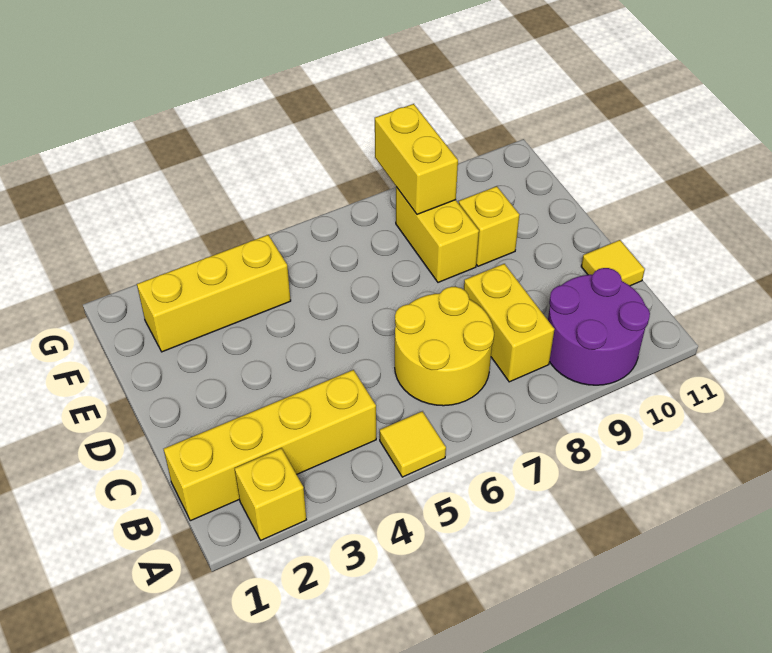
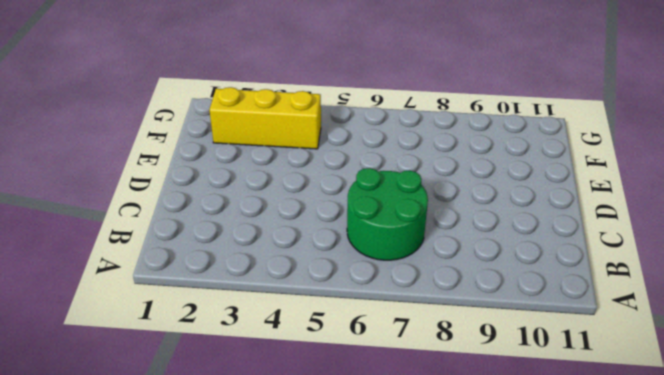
green round brick B6:C7 level 1 -> yellow round brick B6:C7 level 1
none -> yellow brick A2 level 1
none -> yellow tile A5 level 1

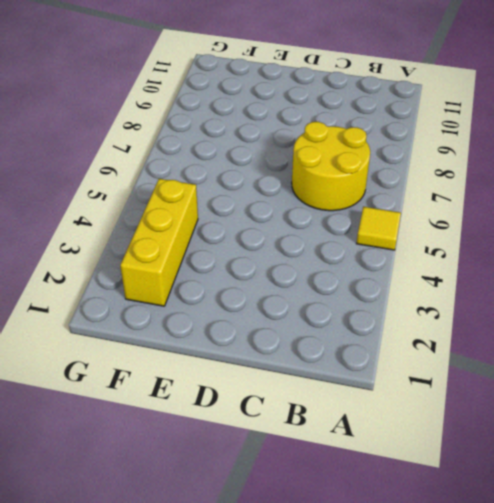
none -> yellow brick A2 level 1
none -> purple round brick A9:B10 level 1

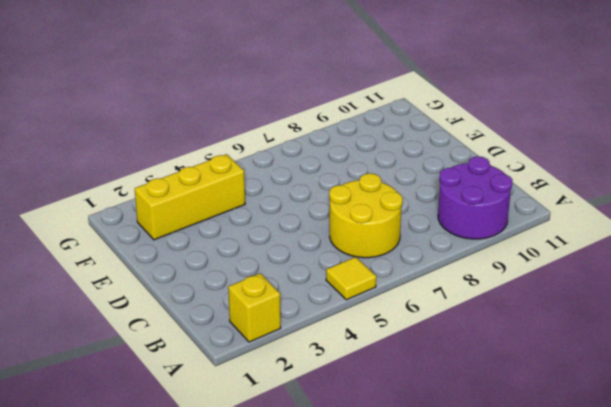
none -> yellow brick B1:B4 level 1
none -> yellow brick B8:C8 level 1

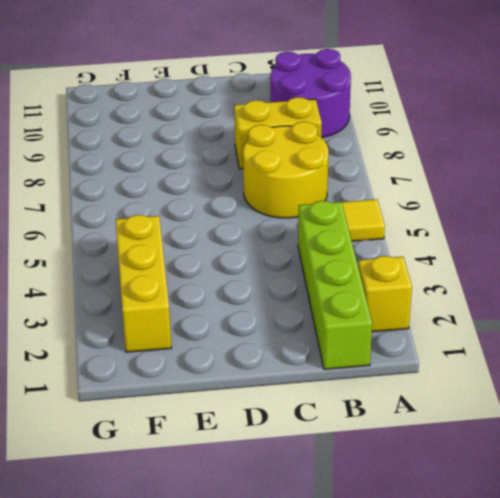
lime brick B1:B4 level 1 -> yellow brick B1:B4 level 1
none -> yellow tile C11 level 1
none -> yellow brick E8:F8 level 1

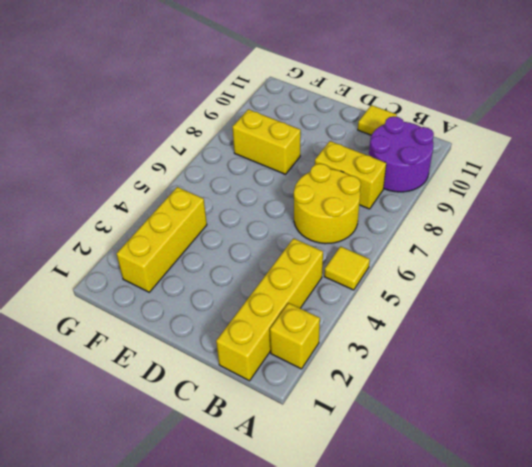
none -> yellow brick E9 level 1
none -> yellow brick F8:G8 level 2

